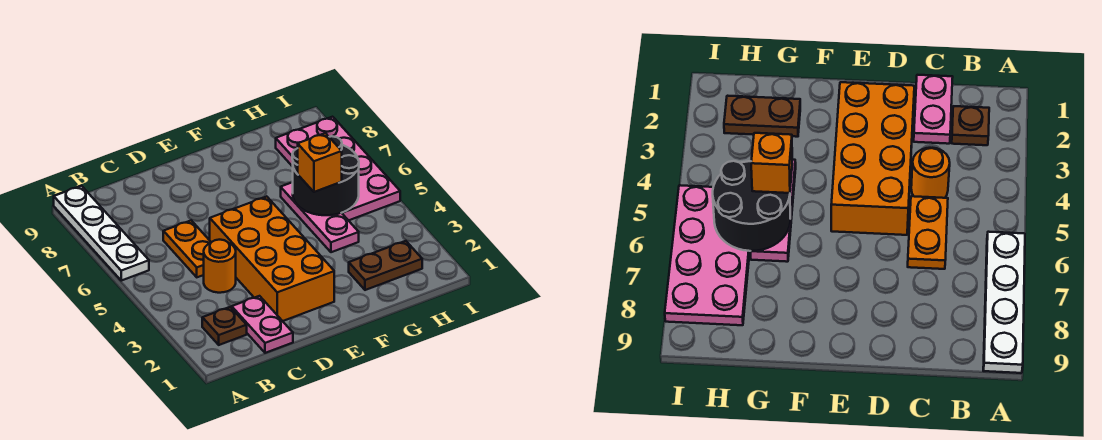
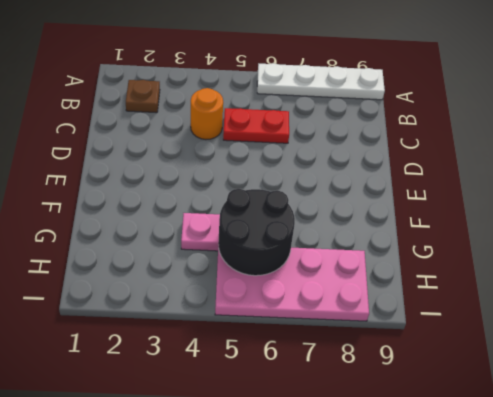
red plate C5:C6 level 1 -> orange plate C5:C6 level 1
none -> pink plate C1:C2 level 1
none -> orange brick D2:E5 level 1

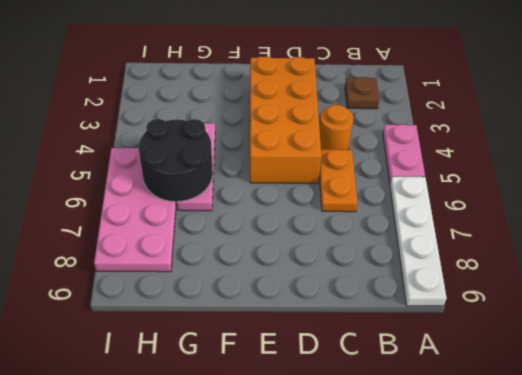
pink plate A4:A5 level 1 -> pink plate C1:C2 level 1
none -> brown plate G2:H2 level 1
none -> orange brick G5 level 3

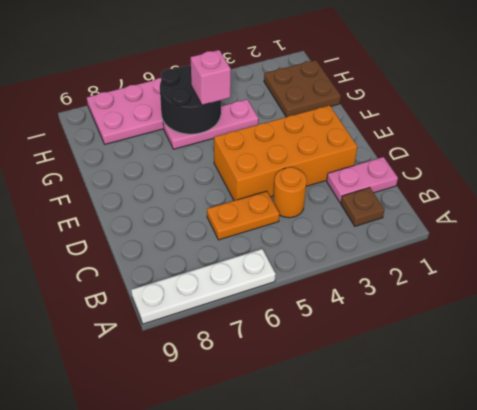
brown plate G1:H2 level 1 -> brown plate G2:H2 level 1
pink brick G5 level 3 -> orange brick G5 level 3

